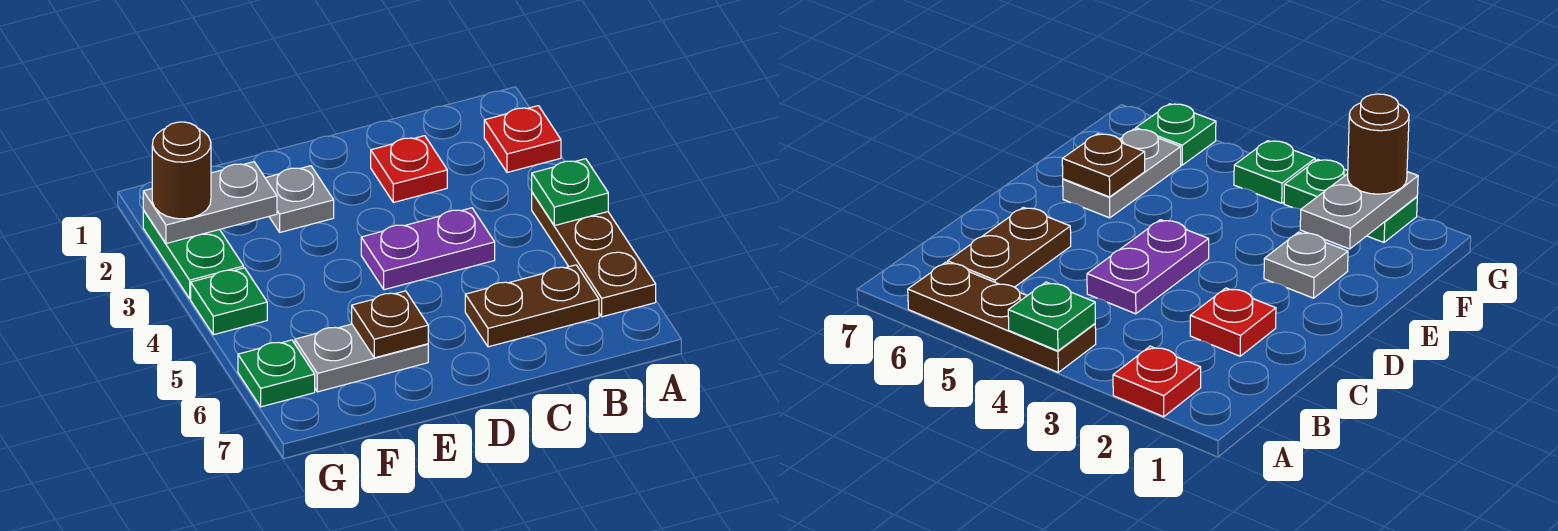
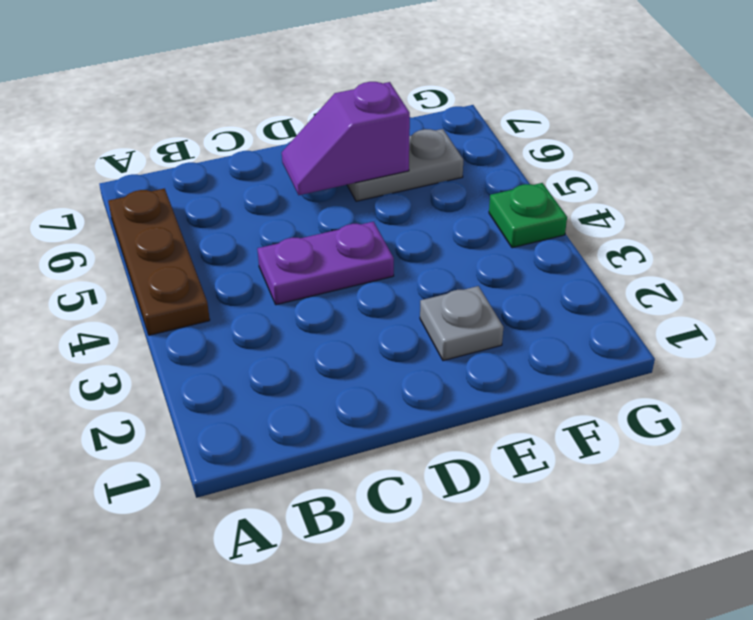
purple slope D6:E6 level 2 top E -> brown plate E6 level 2
none -> red plate A2 level 1
none -> brown plate B6:C6 level 1
none -> red plate C2 level 1

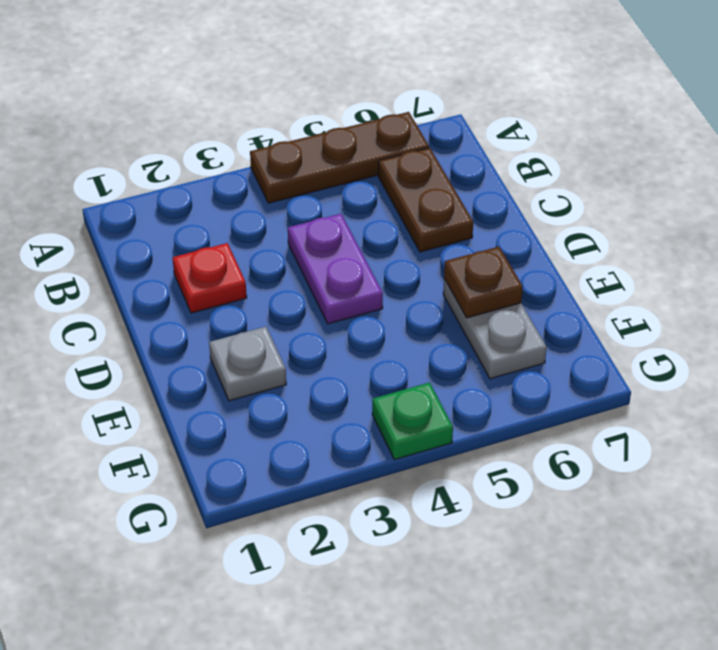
none -> red plate A2 level 1
none -> green plate G2:G3 level 1
none -> green plate G6 level 1

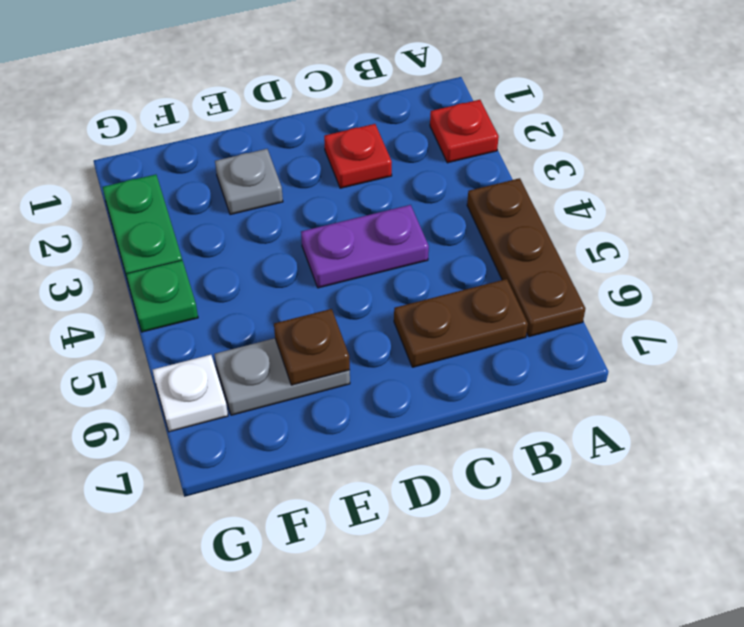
white plate G6 level 1 -> green plate G6 level 1
none -> green plate A4 level 2
none -> grey plate F2:G2 level 2
none -> brown round brick G2 level 3

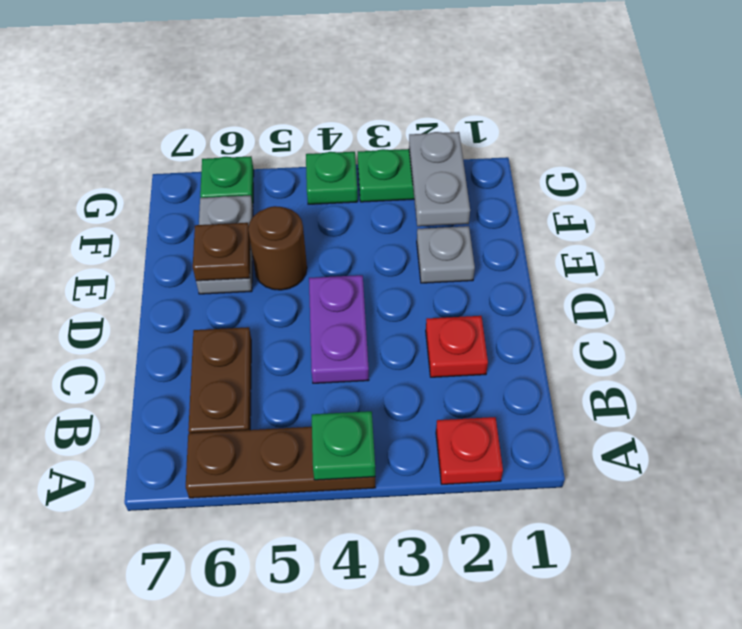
brown round brick E5 level 1 -> brown round brick G2 level 3

